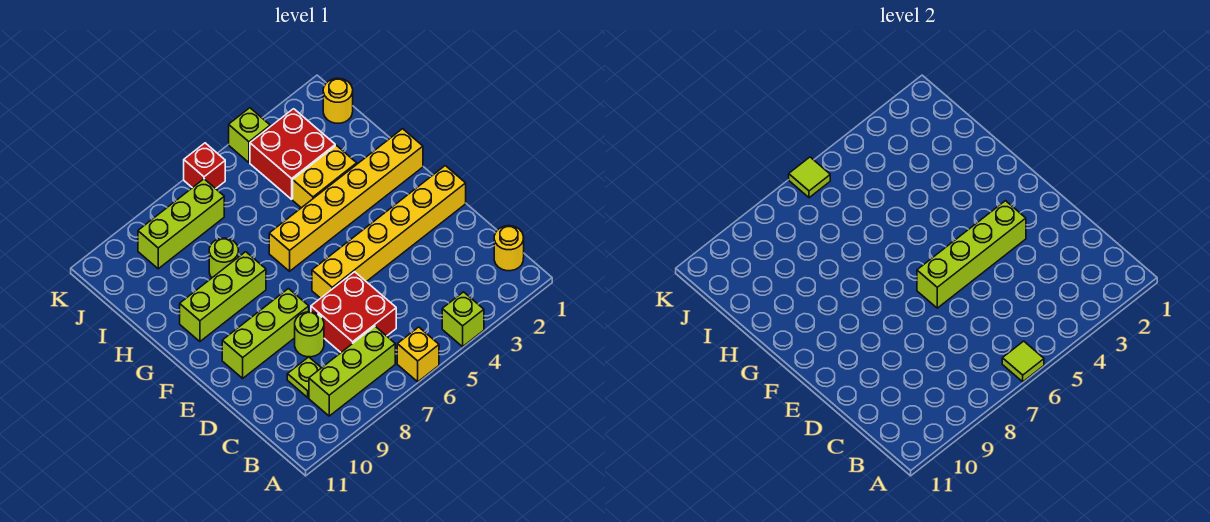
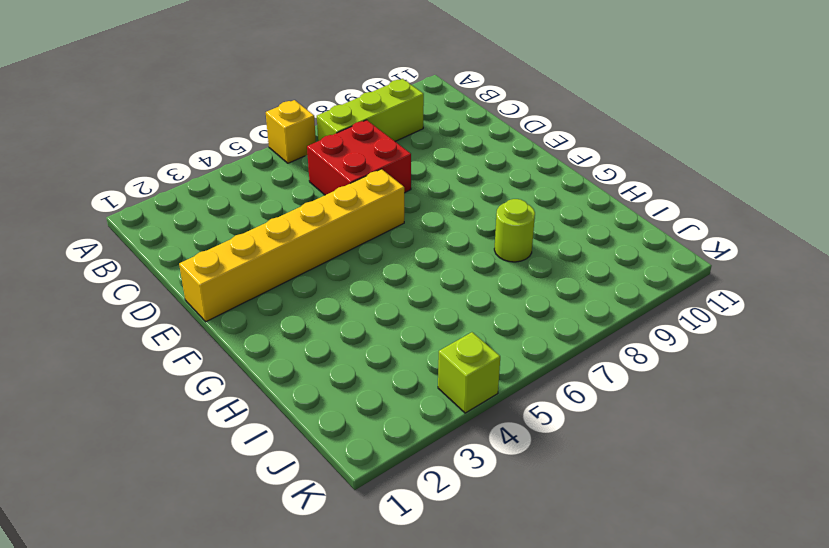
none -> lime brick A4 level 1
none -> yellow round brick B1 level 1
none -> lime plate C9 level 1

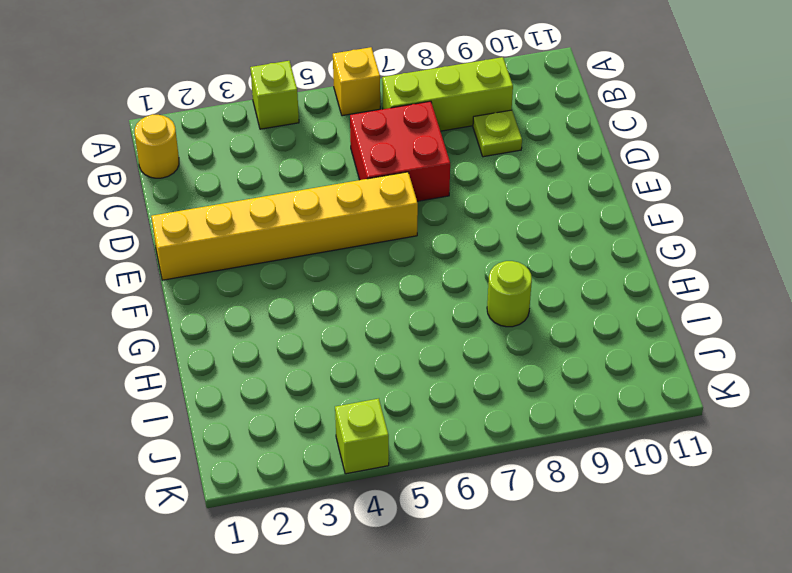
none -> lime round brick D8 level 1
none -> lime brick E8:E10 level 1
none -> yellow brick G1:G6 level 1

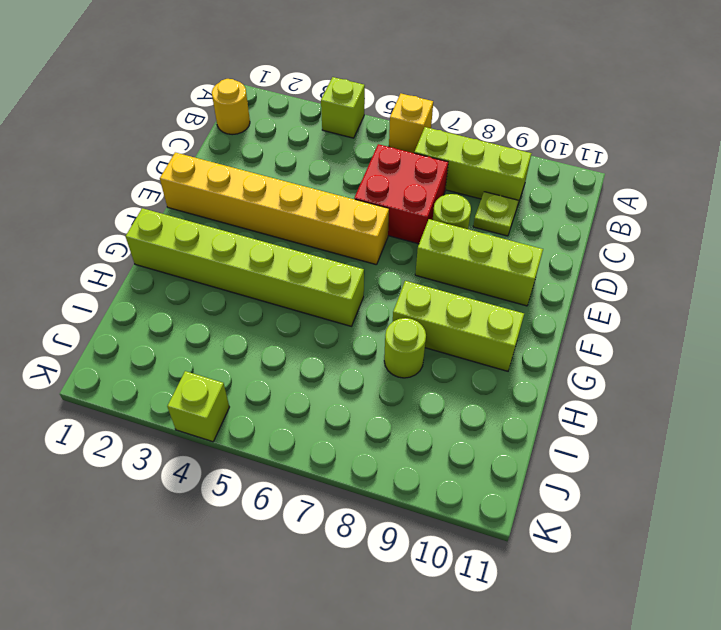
lime brick G1:G6 level 1 -> yellow brick G1:G6 level 1
none -> yellow brick H3:H4 level 1
none -> red brick I3:J4 level 1
none -> yellow round brick J1 level 1

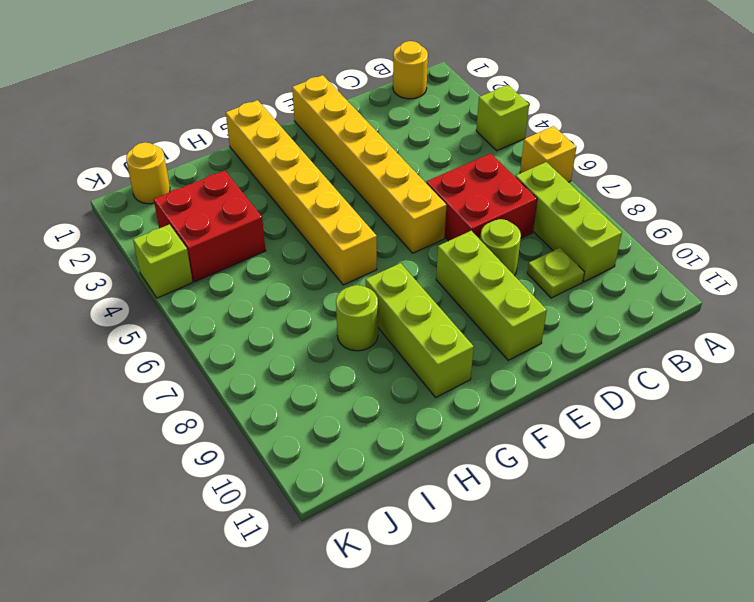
none -> yellow brick H3:H4 level 1
none -> lime brick J7:J9 level 1
none -> red brick K6 level 1

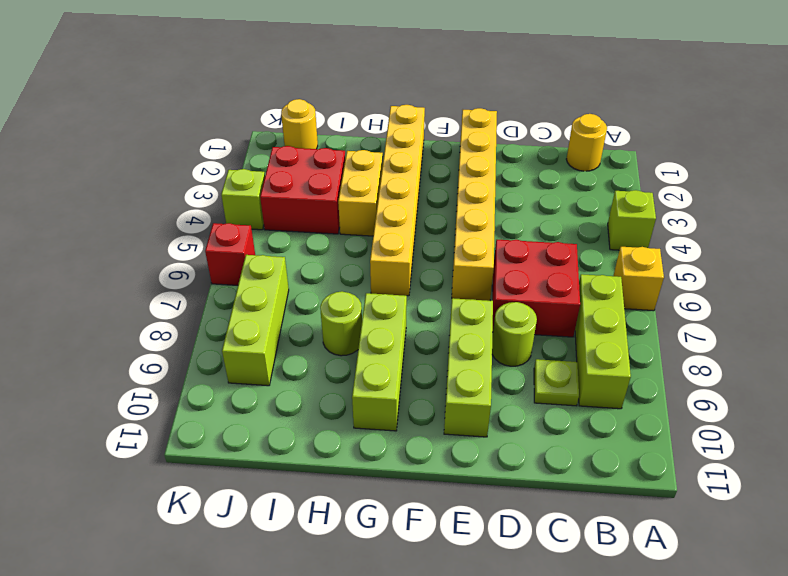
none -> lime tile A6 level 2
none -> lime brick E3:E6 level 2
none -> lime tile K6 level 2

